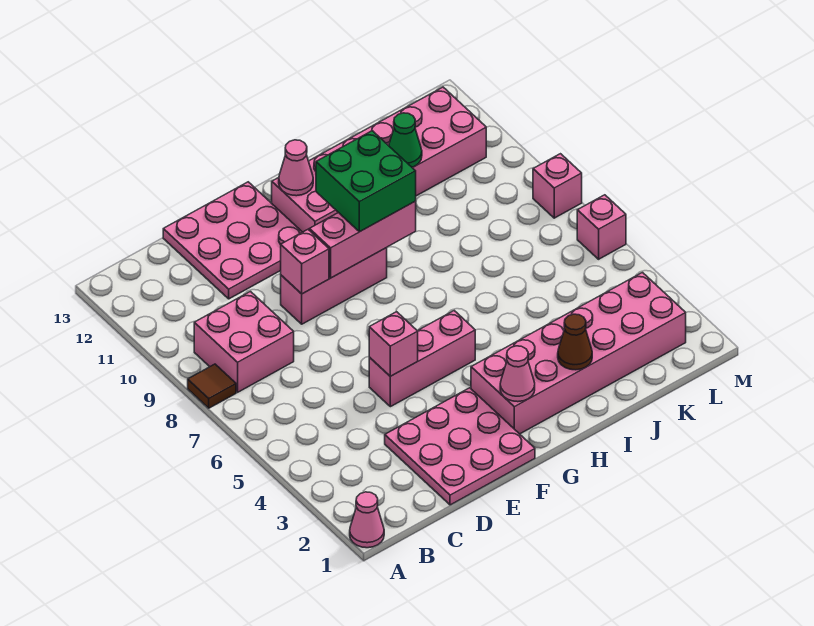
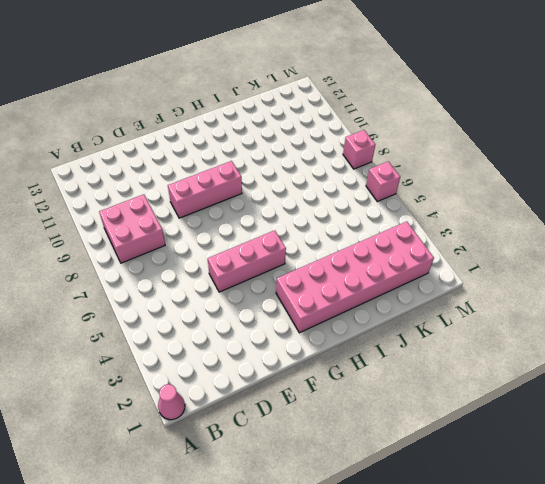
none -> brown tile A8 level 1
none -> pink plate D1:F3 level 1
none -> pink plate D11:F13 level 1

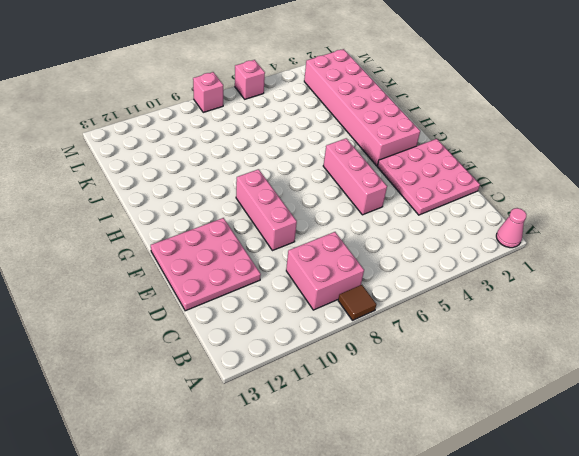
none -> pink brick G11:L12 level 1
none -> pink brick E5 level 2
none -> pink brick E9 level 2

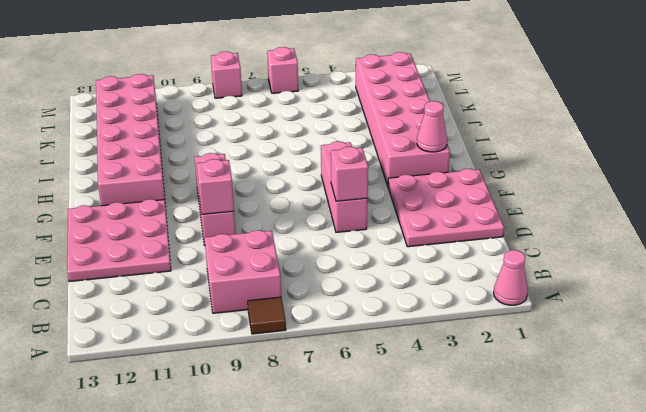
none -> pink brick F9:H9 level 2
none -> pink cone G12 level 2
none -> brown cone I2 level 2

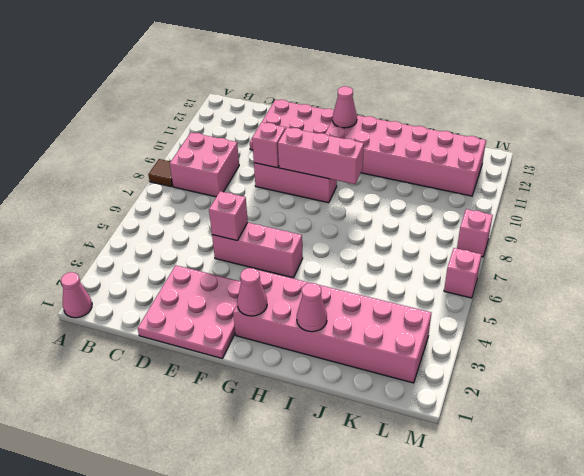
pink cone I2 level 2 -> brown cone I2 level 2
none -> green cone J11 level 2
none -> green brick G9:H10 level 3

